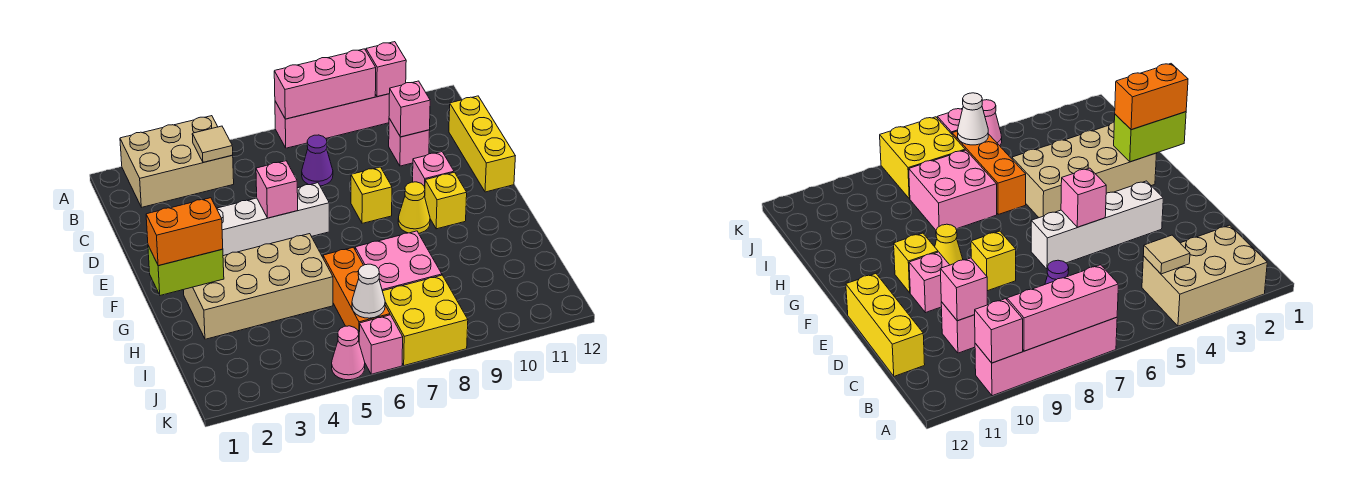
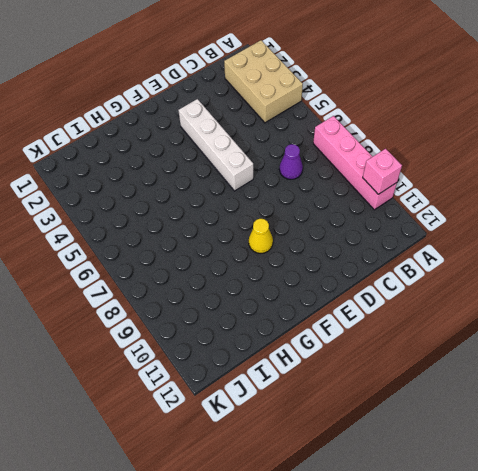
none -> pink brick C10 level 1
none -> yellow brick C12:E12 level 1
none -> yellow brick E8 level 1

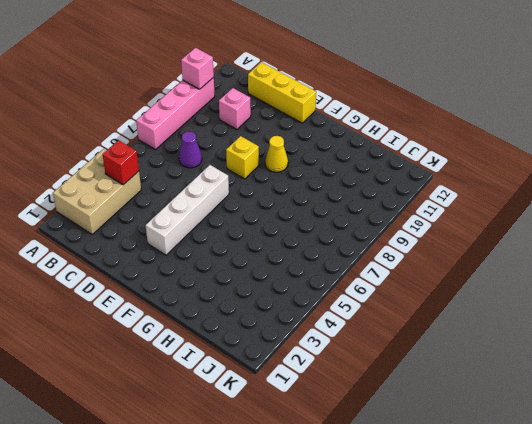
red brick B4 level 2 -> tan tile B4 level 2
none -> pink brick E10 level 1
none -> yellow brick F10 level 1
none -> tan brick G2:H5 level 1

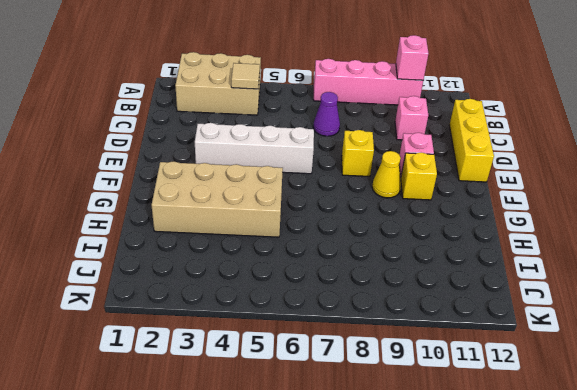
none -> orange brick H6:J6 level 1
none -> pink brick H7:I8 level 1
none -> yellow brick J7:K8 level 1

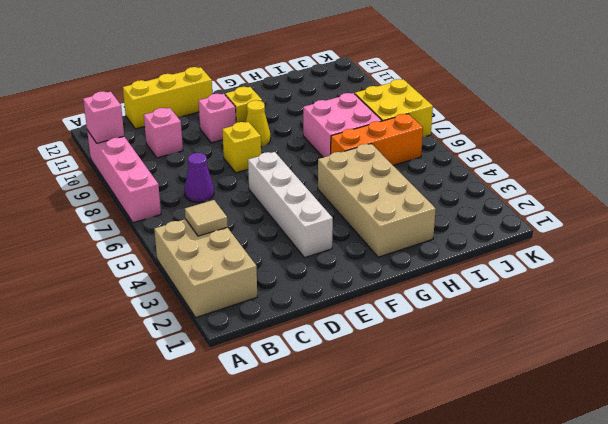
none -> pink cone K5 level 1
none -> pink brick K6 level 1
none -> pink brick A7:A9 level 2

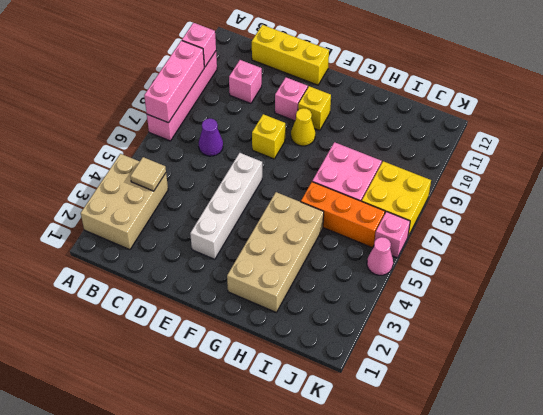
none -> pink brick C10 level 2
none -> pink brick E5 level 2
none -> lime brick G1:G2 level 2

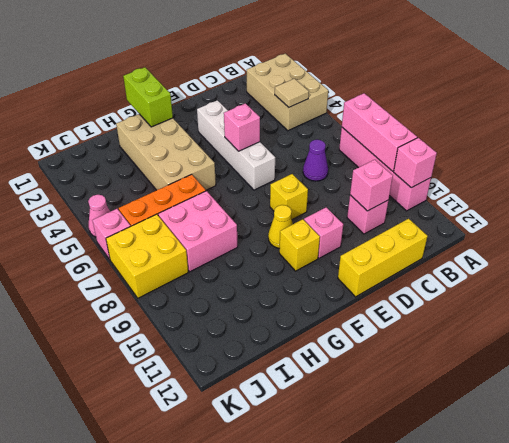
none -> white cone J6 level 2
none -> orange brick G1:G2 level 3

